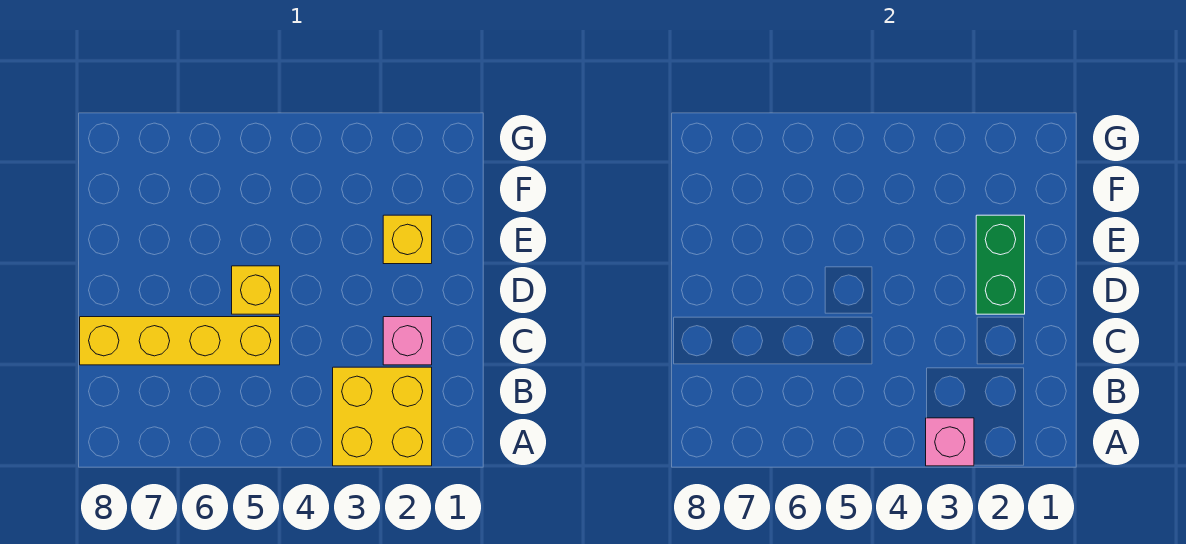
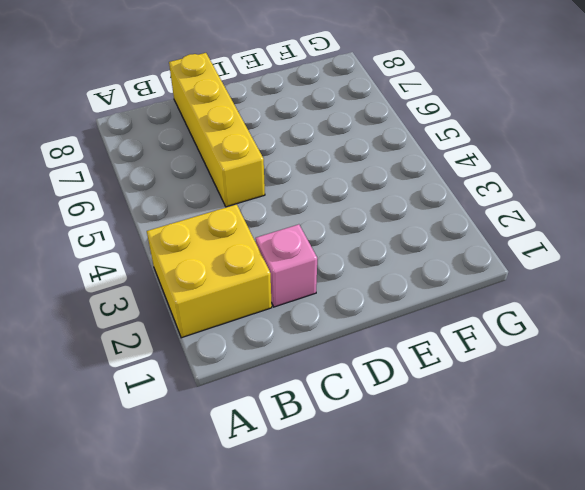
none -> yellow brick D5 level 1
none -> yellow brick E2 level 1

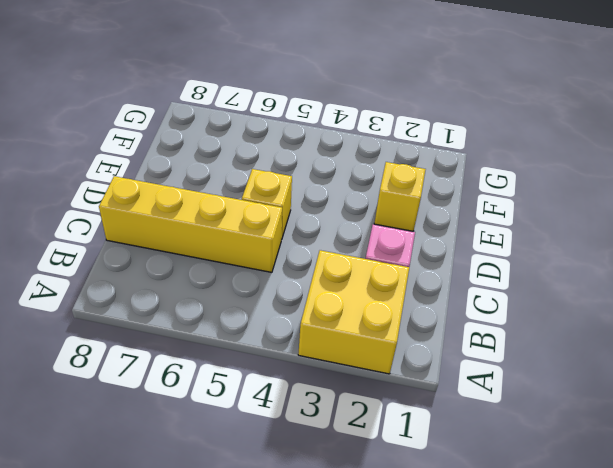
none -> pink brick A3 level 2
none -> green brick D2:E2 level 2

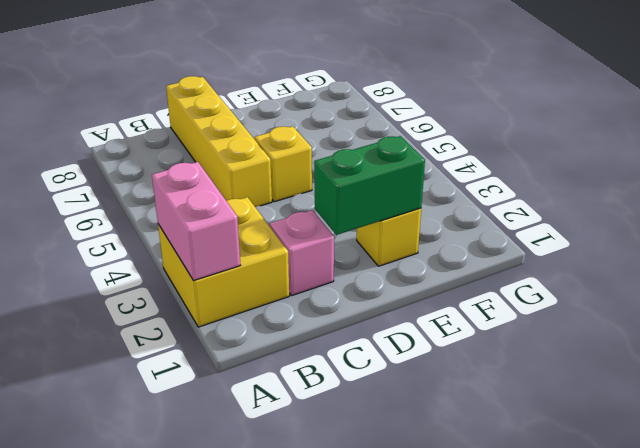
pink brick A2:A3 level 2 -> pink brick A3 level 2

